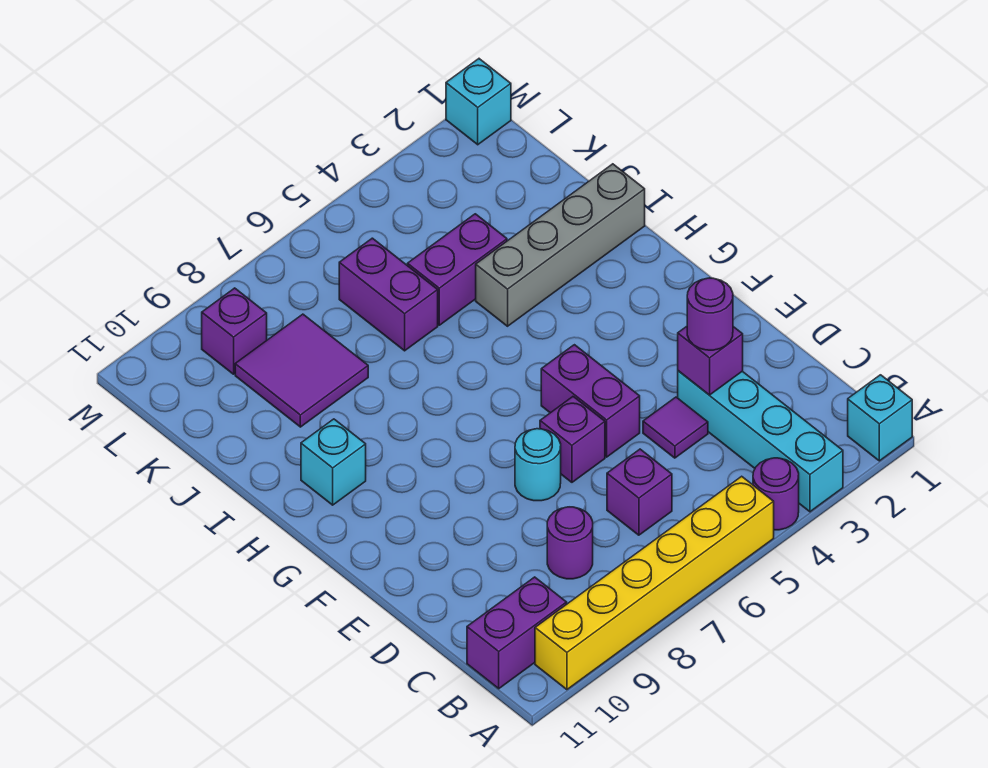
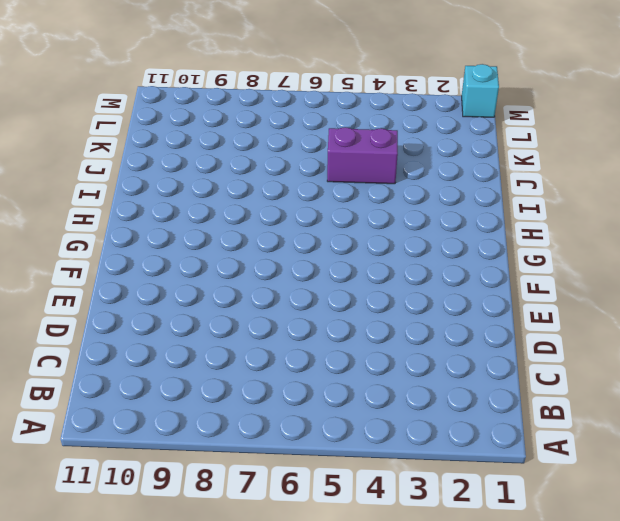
none -> cyan brick A1 level 1
none -> cyan brick A3:D3 level 1
none -> purple round brick A4 level 1

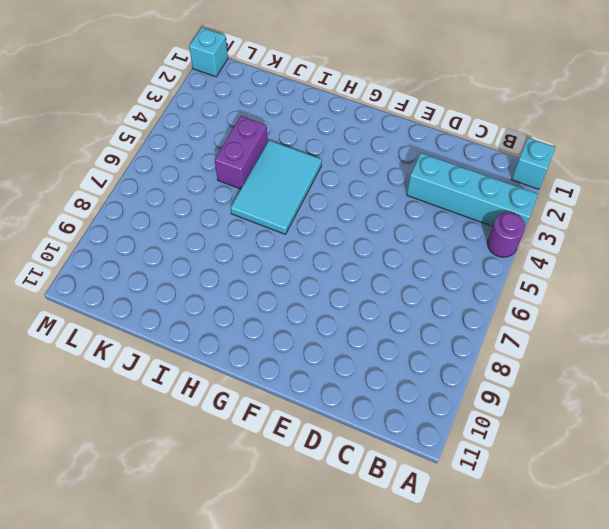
cyan tile H4:I6 level 1 -> grey brick I1:I4 level 1
none -> yellow brick A5:A10 level 1
none -> purple brick B10:B11 level 1
none -> purple brick C6 level 1

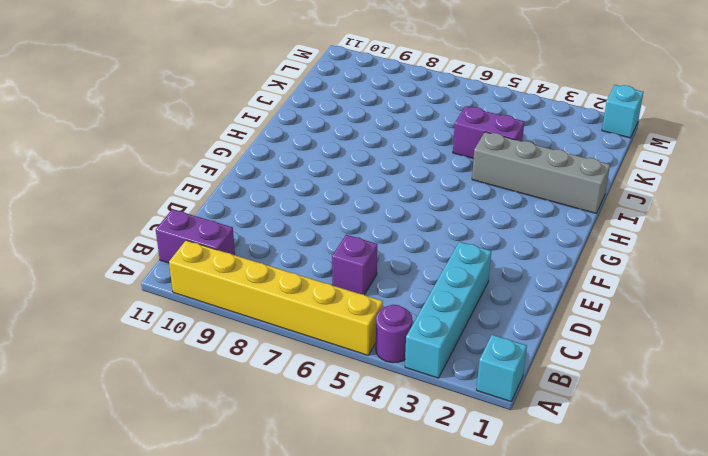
none -> purple round brick C8 level 1
none -> purple tile D4 level 1
none -> purple brick E5:F5 level 1

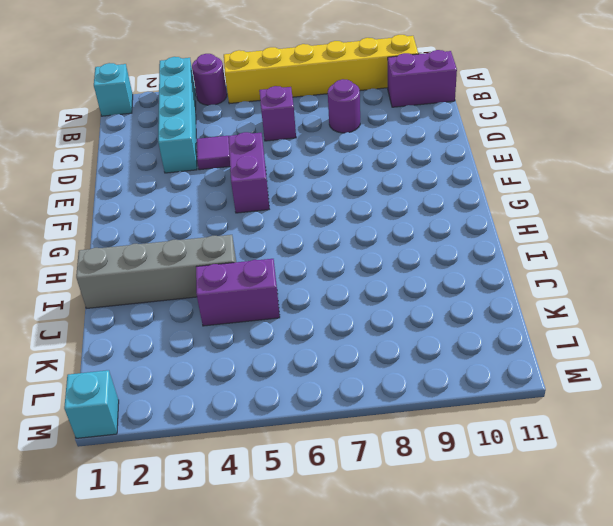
none -> purple brick E6 level 1
none -> cyan round brick E7 level 1
none -> cyan brick H10 level 1

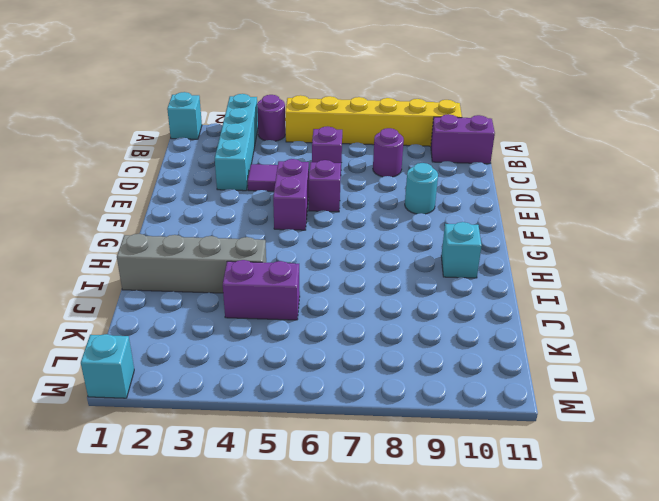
cyan round brick E9 level 1 -> cyan round brick E7 level 1
none -> purple brick J6:K6 level 1
none -> purple tile J8:K9 level 1
none -> purple brick L9 level 1

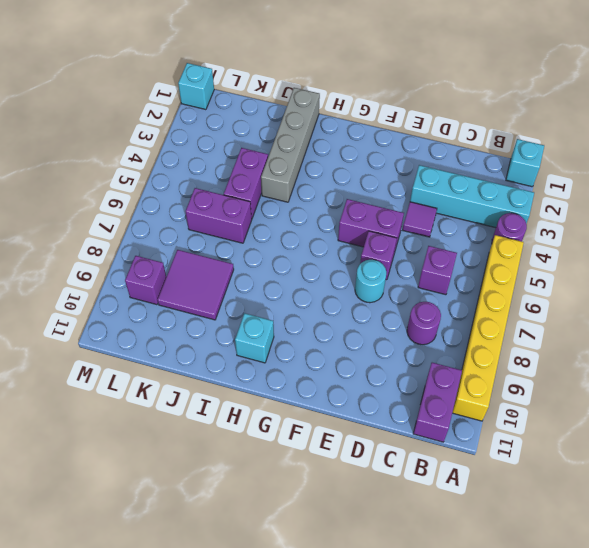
none -> purple brick D3 level 2
none -> purple round brick D3 level 3

